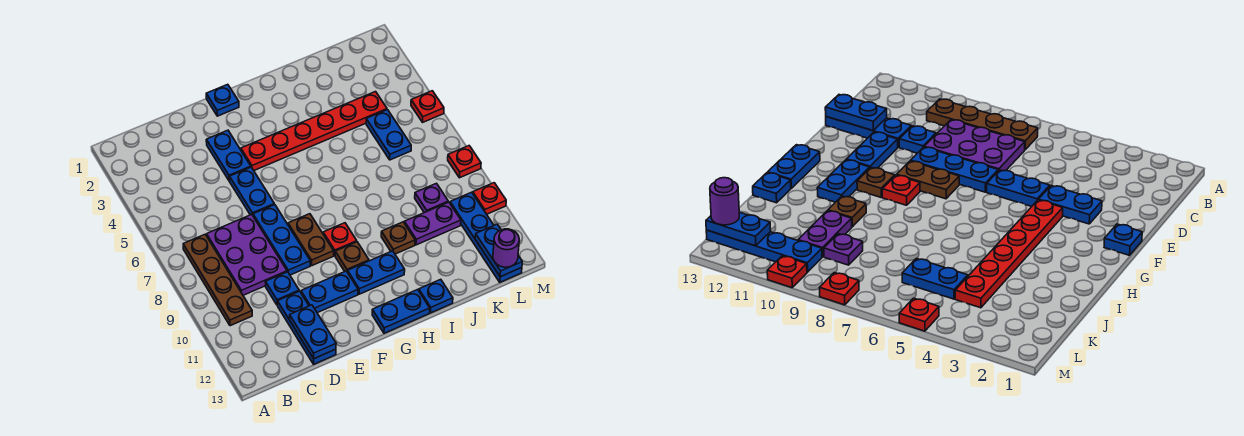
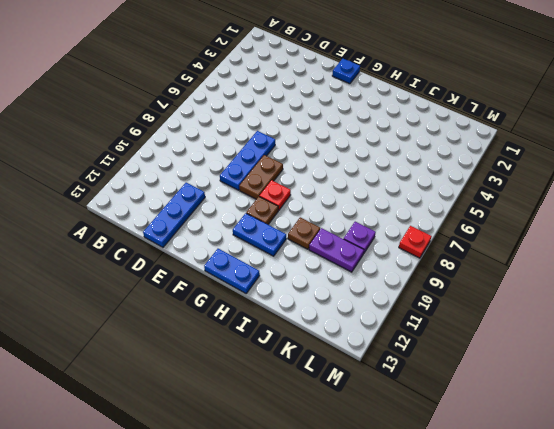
none -> brown plate B7:B10 level 1
none -> purple plate C7:D9 level 1
none -> blue plate D10 level 1

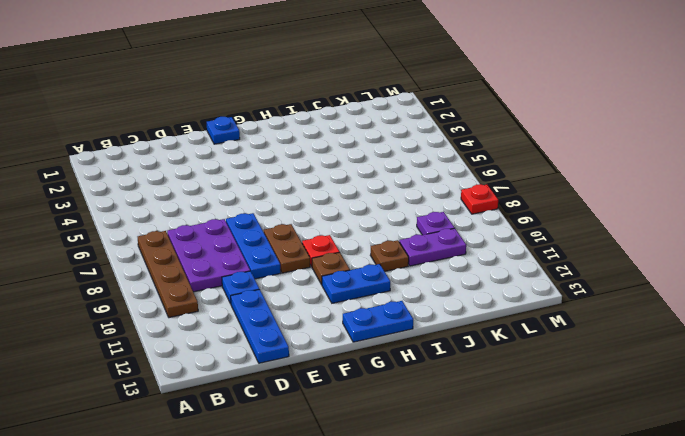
none -> blue plate E3:E4 level 1
none -> blue plate E5:E6 level 1
none -> blue plate E11:F11 level 1

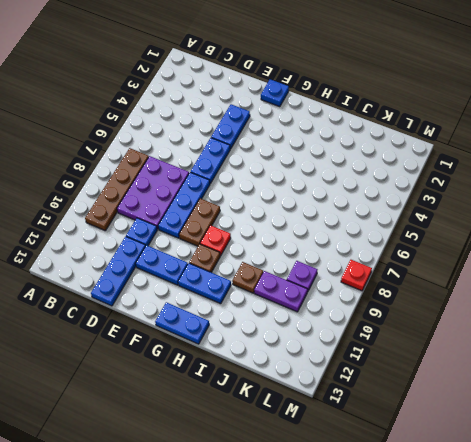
none -> red plate F4:K4 level 1
none -> blue plate I13 level 1
none -> blue plate K5:K6 level 1

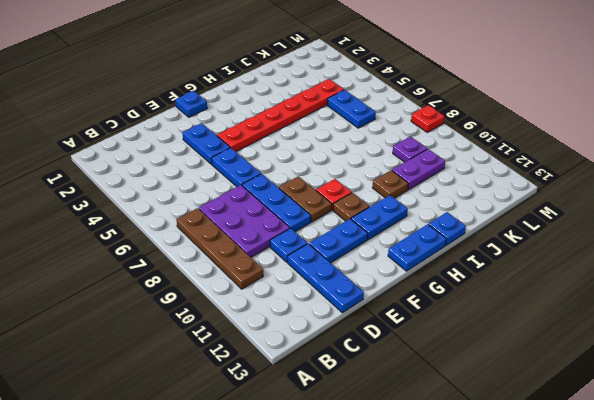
none -> blue plate L10:L13 level 1
none -> red plate M5 level 1
none -> red plate M10 level 1

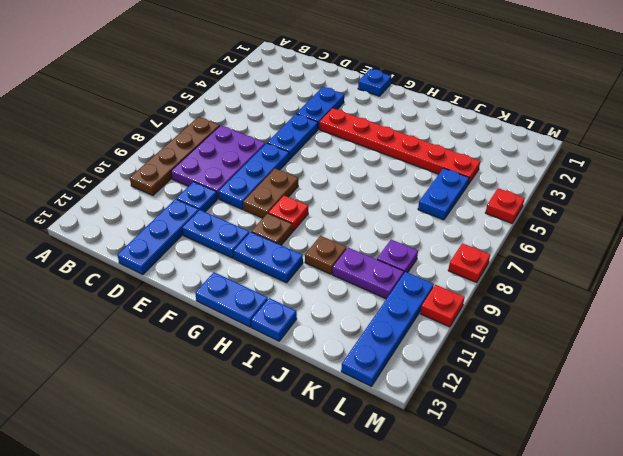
none -> blue plate D12:D13 level 2
none -> blue plate L12:L13 level 2
none -> purple round brick L13 level 3

